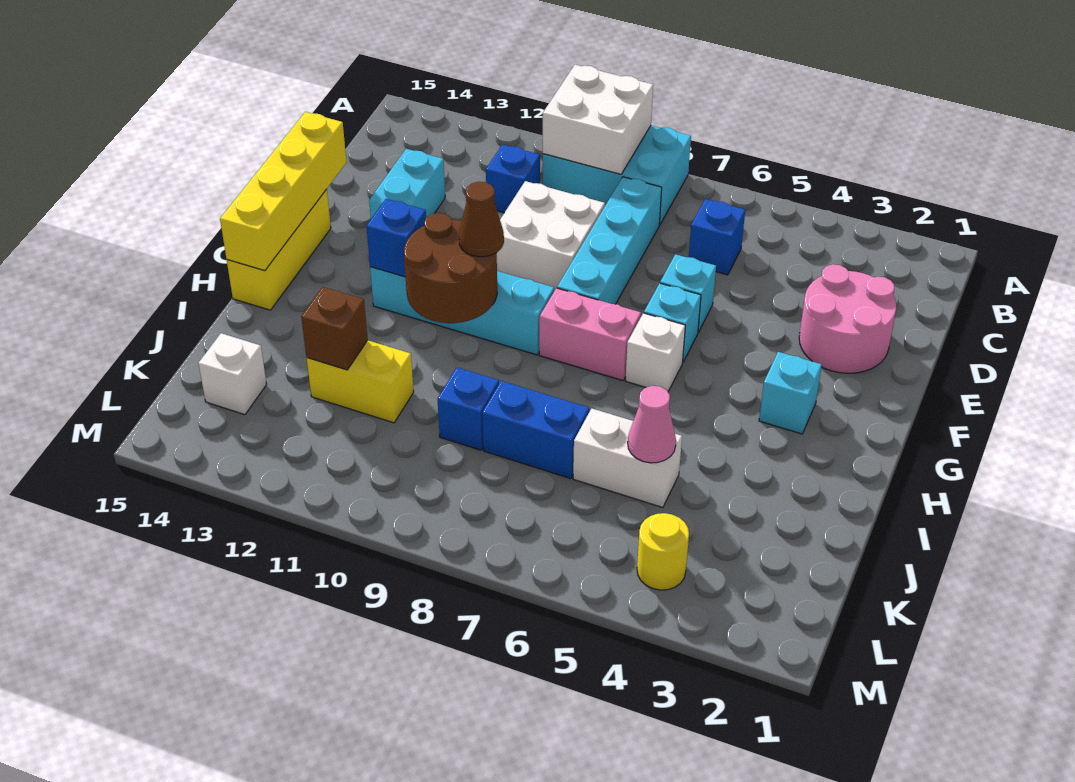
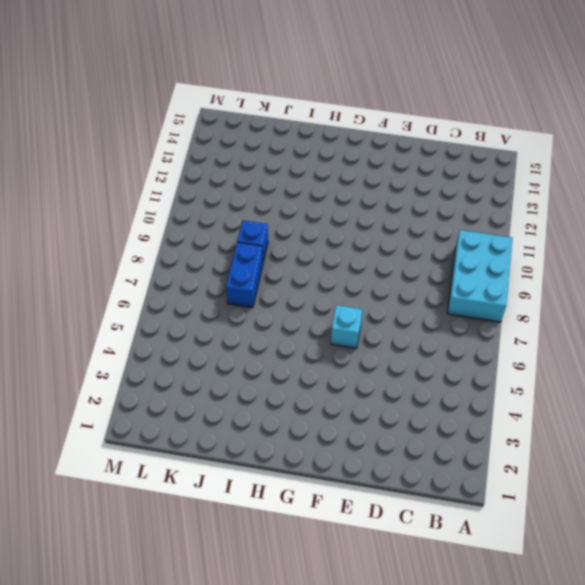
none -> blue brick C6 level 1
none -> cyan brick C8:F8 level 1
none -> blue brick C11 level 1

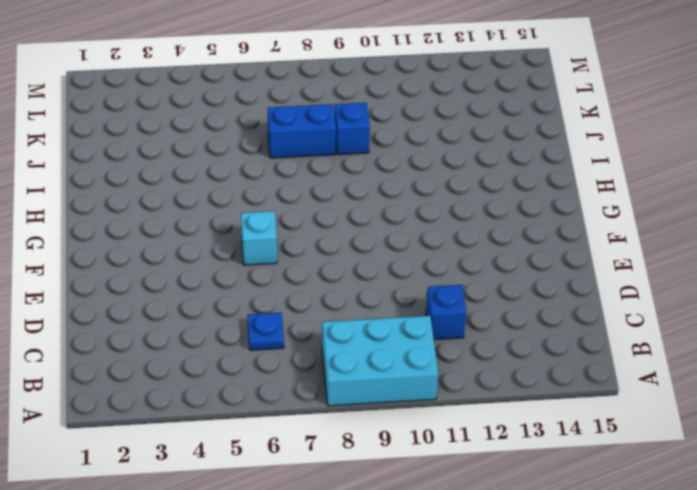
blue plate C6 level 1 -> blue brick C6 level 1
none -> cyan brick C8:F8 level 1
none -> pink round brick D2:E3 level 1
none -> white brick D9:E10 level 1

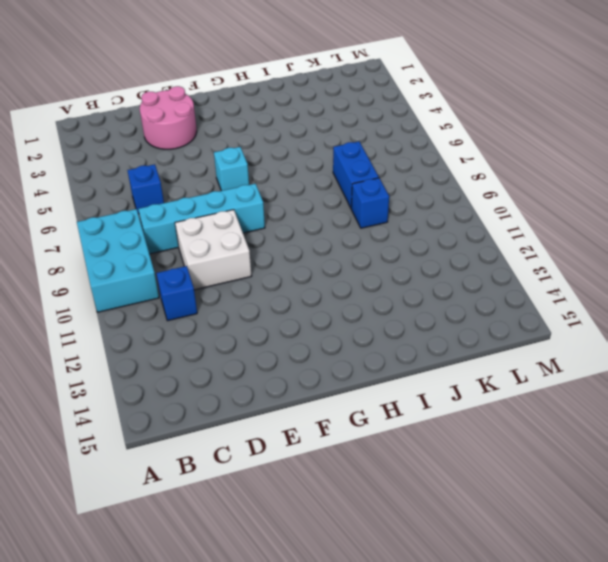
none -> cyan brick D13:E13 level 1
none -> cyan brick E6 level 1
none -> yellow brick F15:H15 level 1

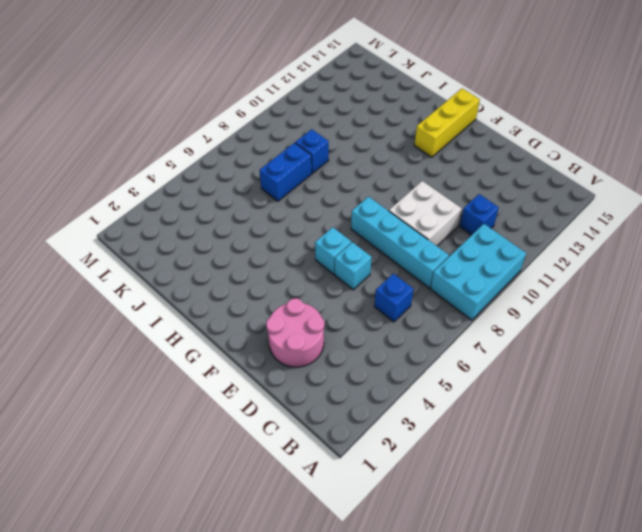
yellow brick G13:G15 level 1 -> yellow brick F15:H15 level 1
none -> cyan brick D13:E13 level 1
none -> cyan brick G3 level 1
none -> white brick G6 level 1

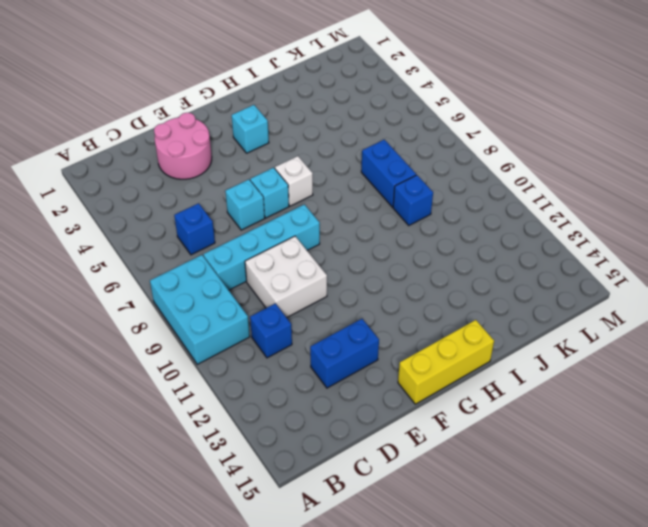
blue brick D13:E13 level 1 -> cyan brick D13:E13 level 1
none -> pink brick G7:G8 level 1
none -> cyan brick G9:G12 level 1
none -> white brick J5:J6 level 1

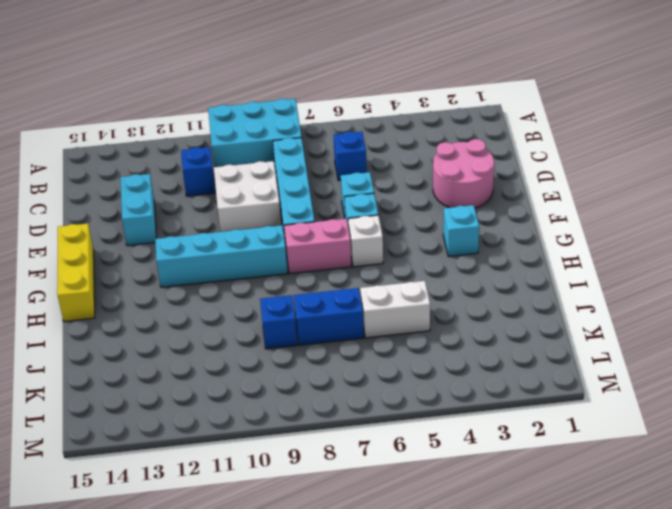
none -> yellow brick J11:J12 level 1
none -> white brick K14 level 1
none -> yellow round brick L4 level 1

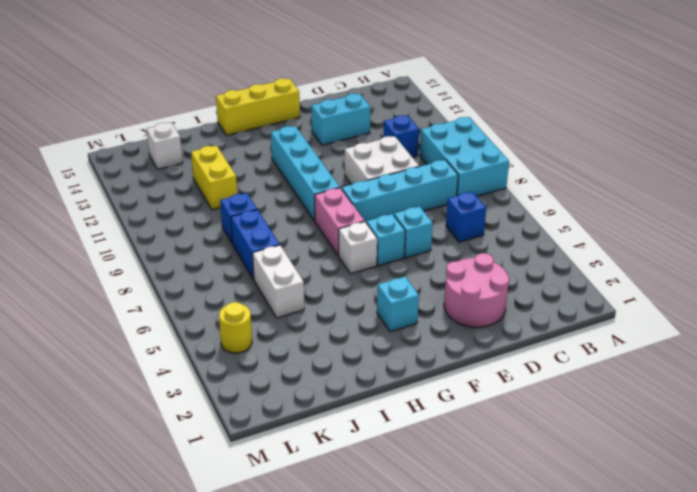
none -> white brick A9:B10 level 2
none -> yellow brick E15:H15 level 2
none -> brown round brick G10:H11 level 2

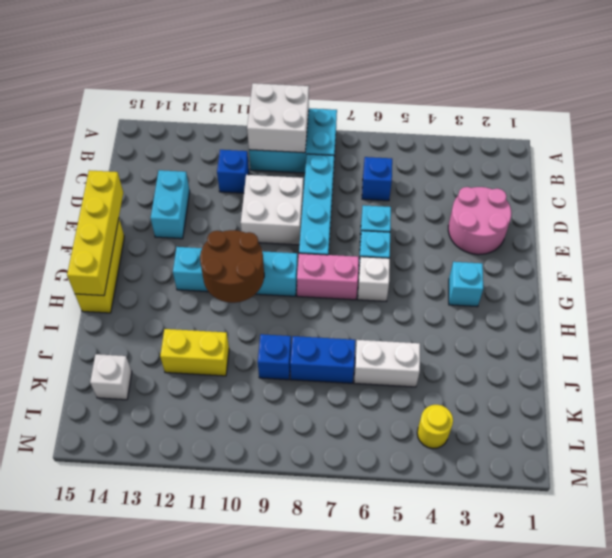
none -> blue brick G12 level 2
none -> pink cone J5 level 2
none -> brown brick J12 level 2

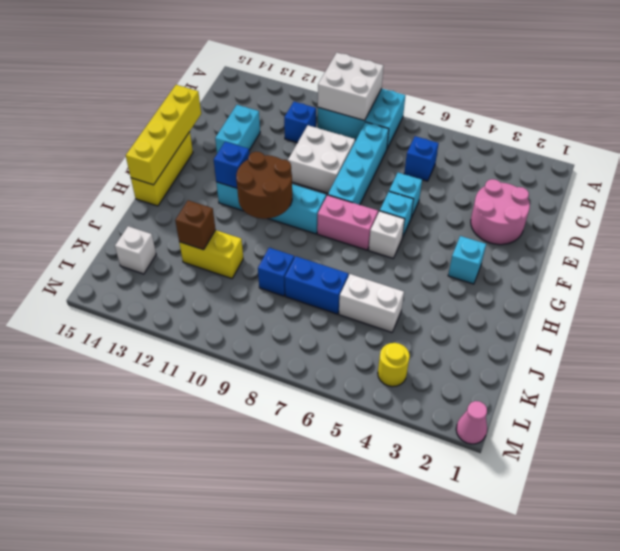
pink cone M1 level 1 -> pink cone J5 level 2
none -> brown cone G10 level 3

